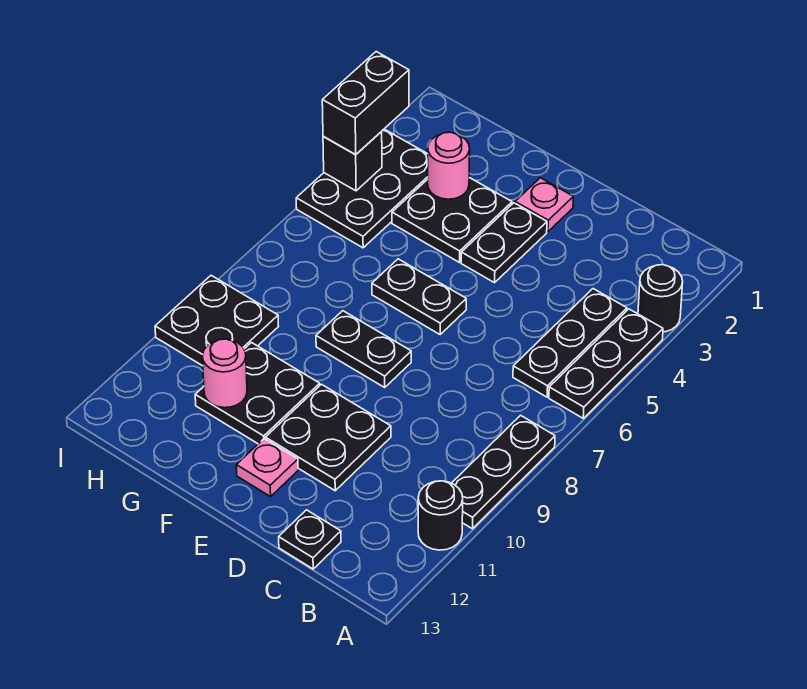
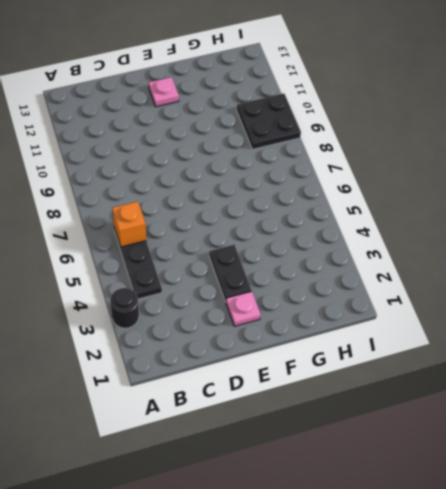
orange brick B6 level 2 -> none
none -> black plate A4:A6 level 1
none -> black plate A8:A10 level 1
none -> black round brick A11 level 1

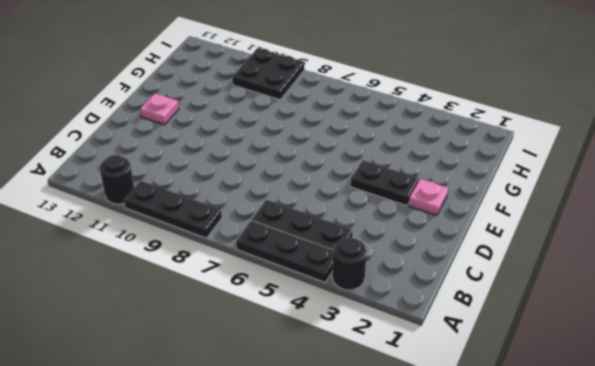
none -> black plate C13 level 1
none -> black plate D10:E11 level 1
none -> black plate E6:F6 level 1

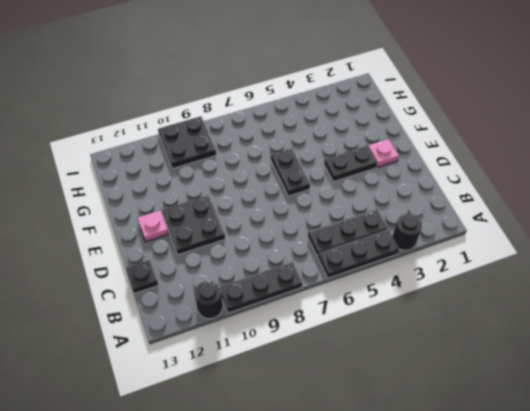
none -> black plate E8:F8 level 1
none -> black plate F3:G4 level 1
none -> black plate F10:G11 level 1

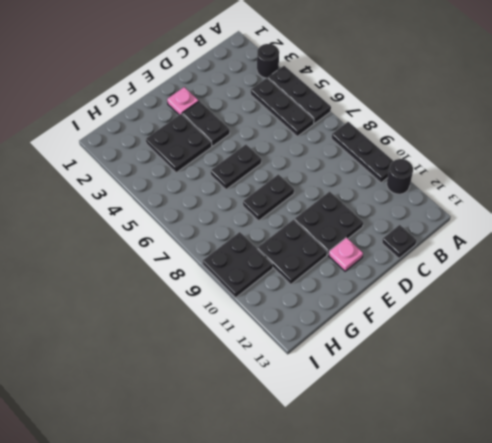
none -> black plate H3:I5 level 1
none -> pink round brick G3 level 2
none -> pink round brick G11 level 2

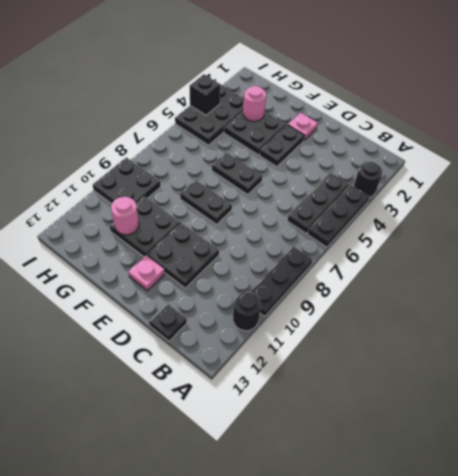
none -> black brick I3:I4 level 3

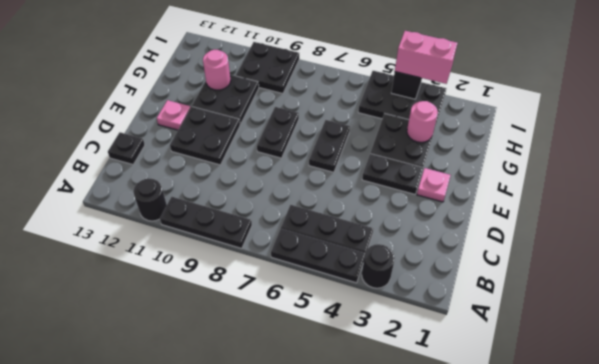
pink brick I3:I4 level 3 -> black brick I3:I4 level 3

